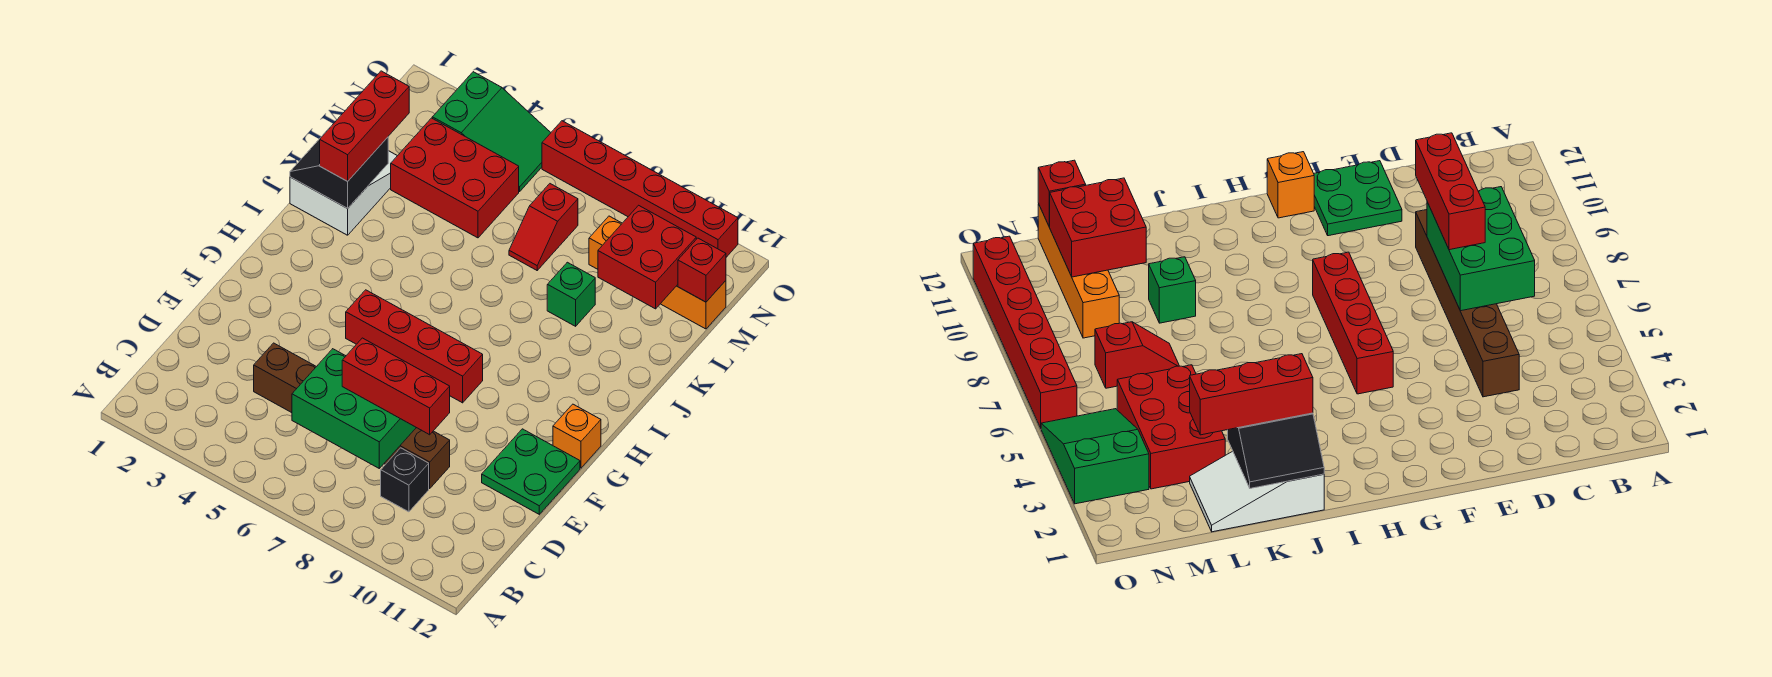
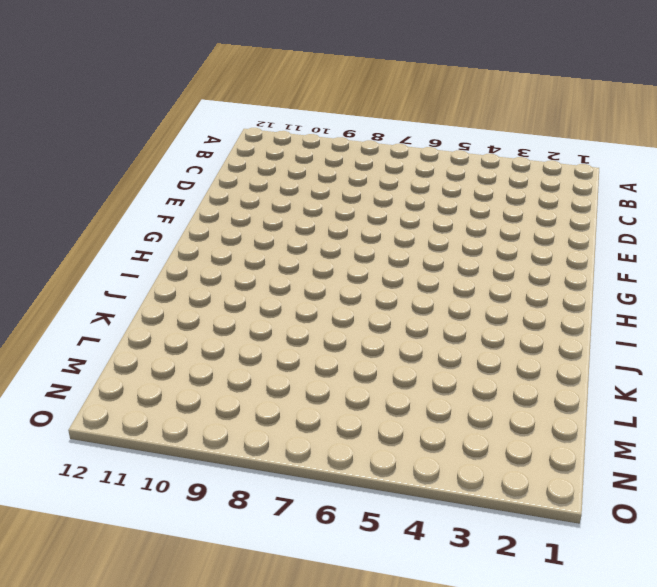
none -> black brick C9 level 1
none -> brown brick D4:D9 level 1
none -> green plate E11:F12 level 1

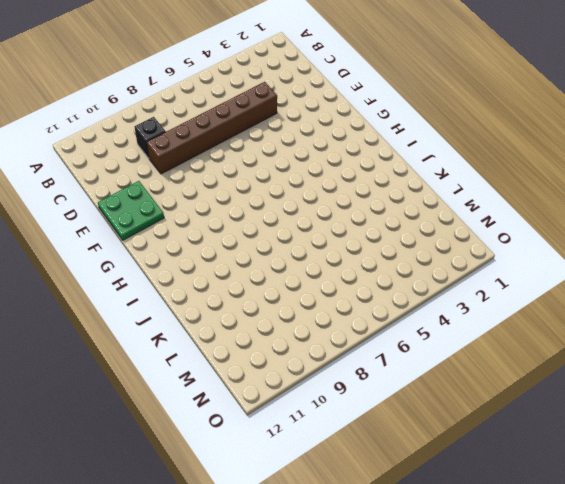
none -> red brick G5:G8 level 1
none -> orange brick G12 level 1
none -> white slope J1:L2 level 1 top J

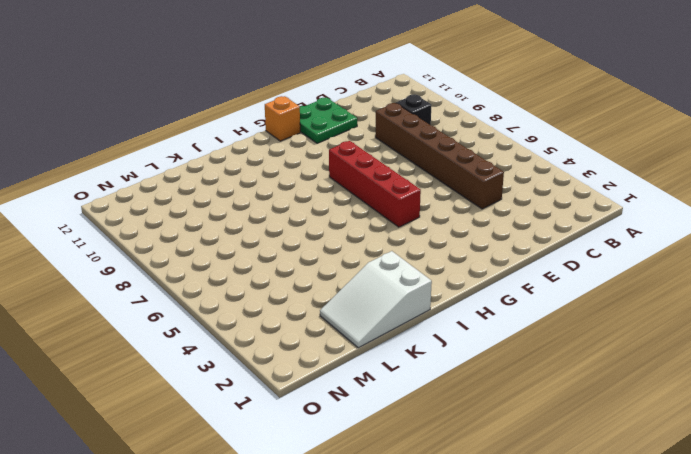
none -> green brick K9 level 1
none -> red brick L3:M5 level 1
none -> red slope L7:M7 level 1 top M

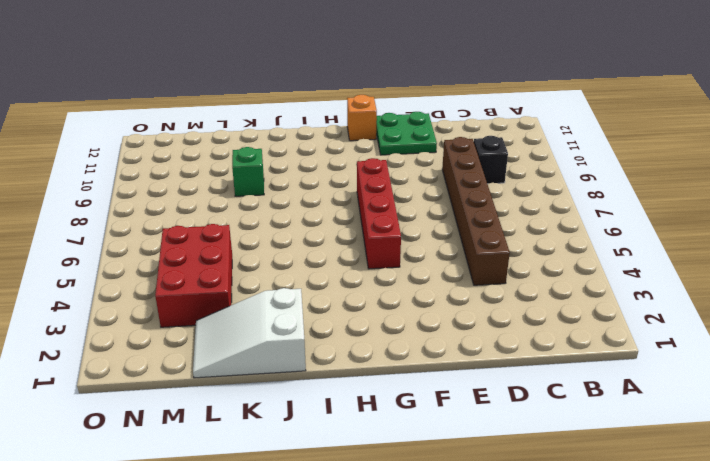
none -> red slope L7:M7 level 1 top M
none -> orange brick M9:M12 level 1
none -> green slope N3:O5 level 1 top 3

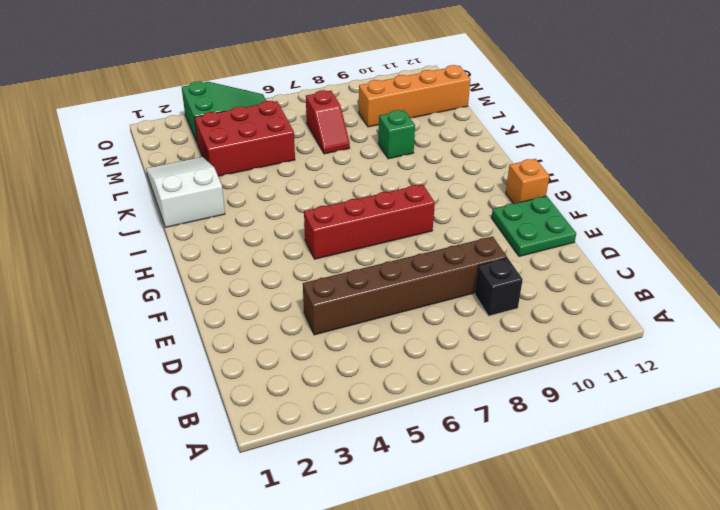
none -> red brick O6:O11 level 1
none -> green brick C6:D8 level 2
none -> black slope J1:K2 level 2 top 2

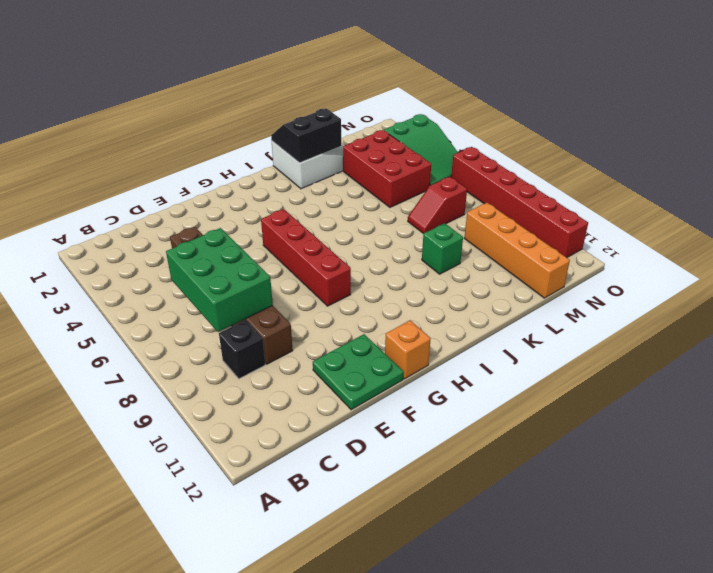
none -> red brick L10:M11 level 2
none -> red brick M12 level 2
none -> red brick D7:D9 level 3

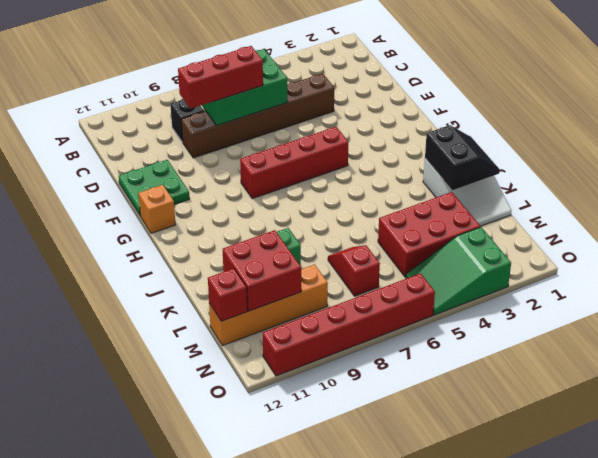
none -> red brick J2:L2 level 3

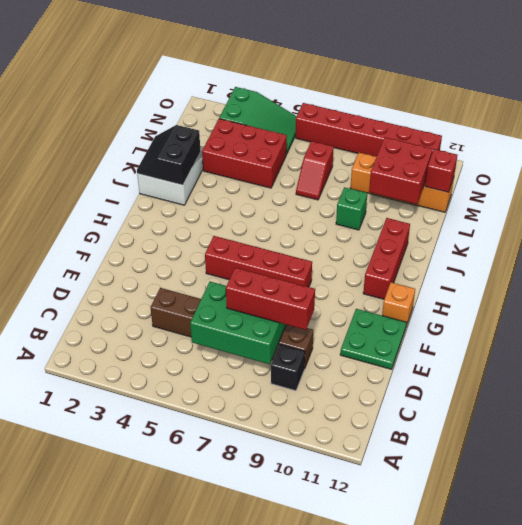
red brick H11:J11 level 1 -> red brick J2:L2 level 3

